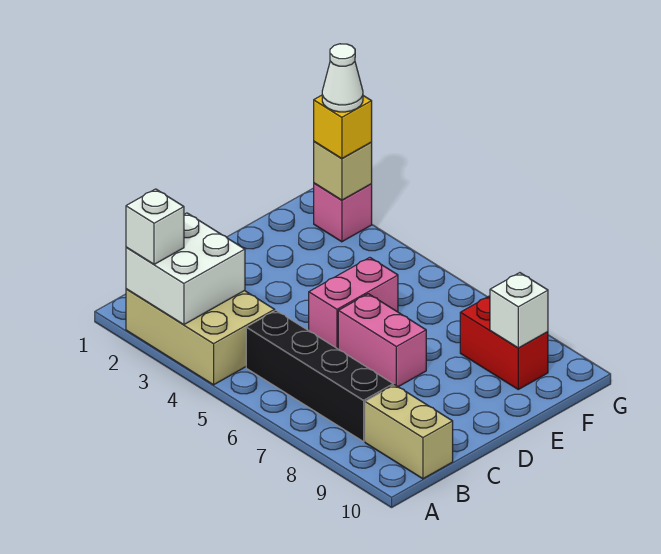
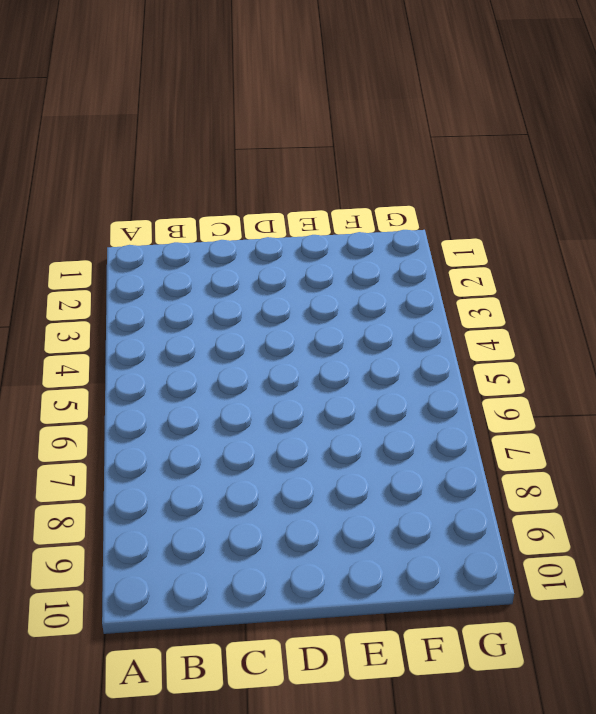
none -> tan brick A2:B4 level 1
none -> black brick B5:B8 level 1
none -> tan brick B9:B10 level 1

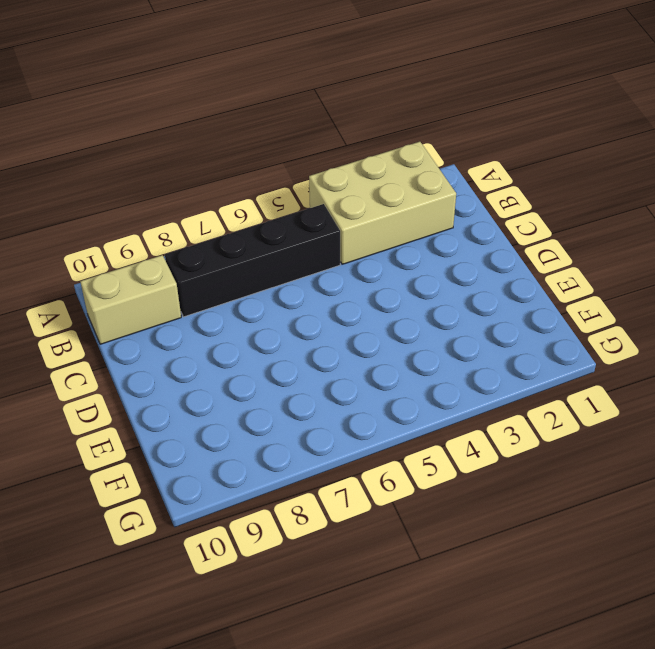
none -> pink brick D5:E5 level 1
none -> pink brick D6:D7 level 1
none -> red brick F8:F9 level 1

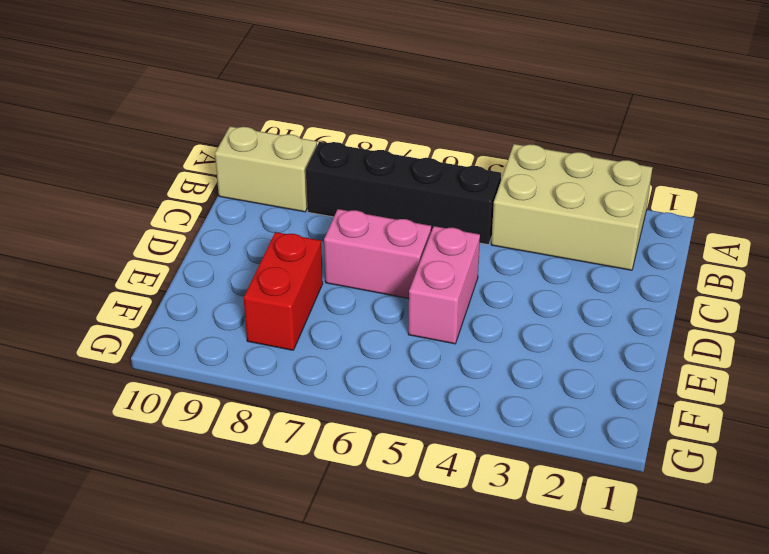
red brick E8:F8 level 1 -> red brick F8:F9 level 1
none -> pink brick G2 level 1
none -> white brick A2:B3 level 2
none -> white brick F9 level 2

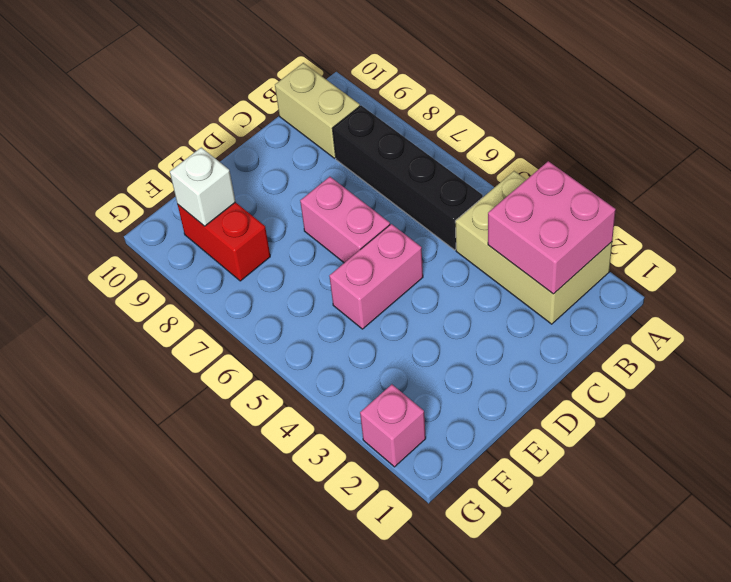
pink brick A2:B3 level 2 -> white brick A2:B3 level 2
none -> tan brick G2 level 2
none -> white brick A2 level 3
none -> yellow brick G2 level 3

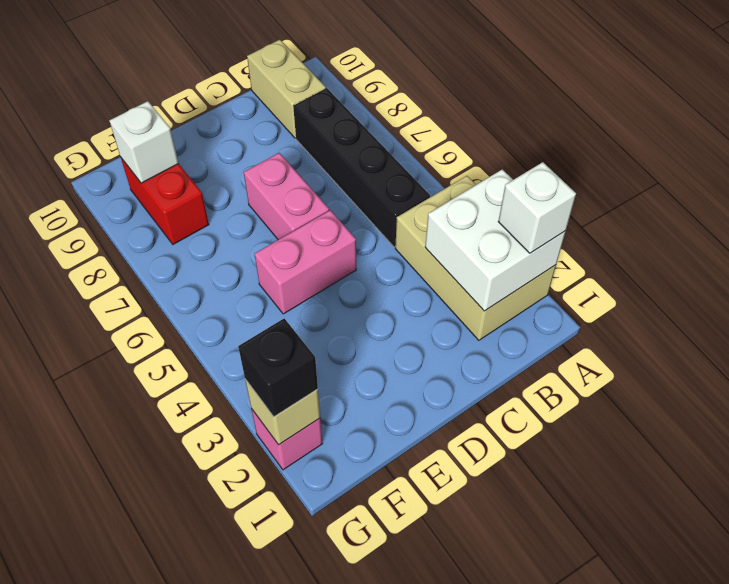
black brick G2 level 3 -> yellow brick G2 level 3
none -> white cone G2 level 4

